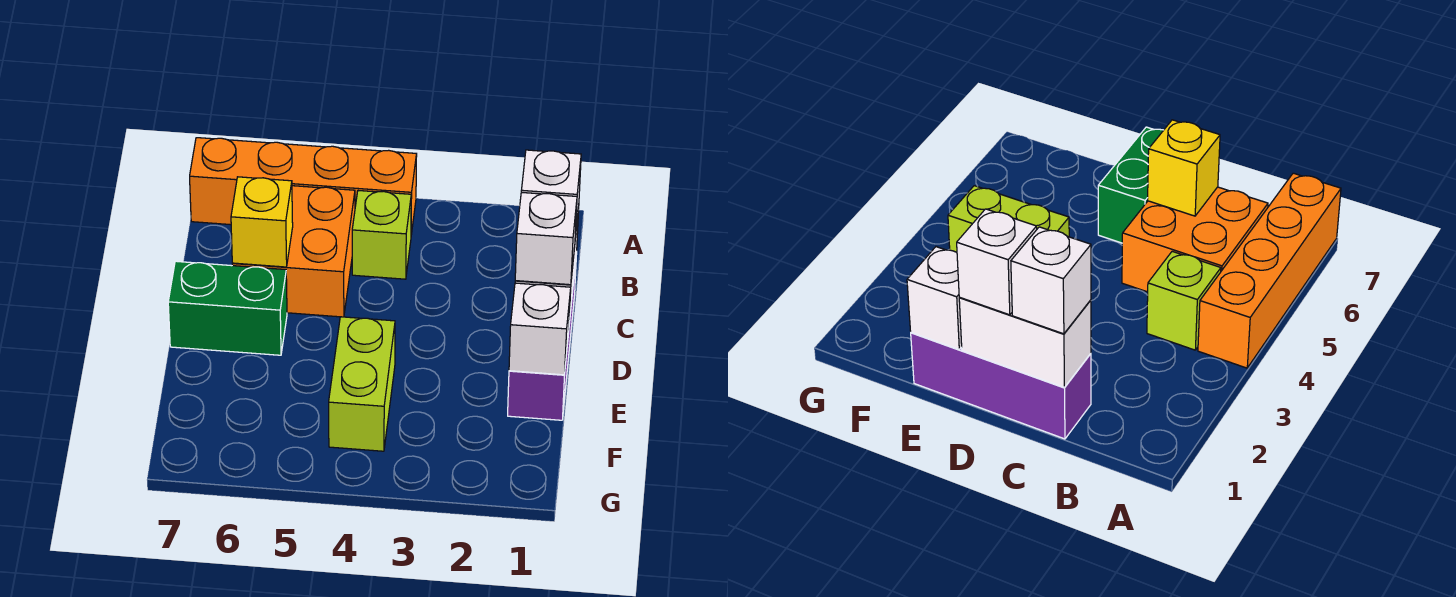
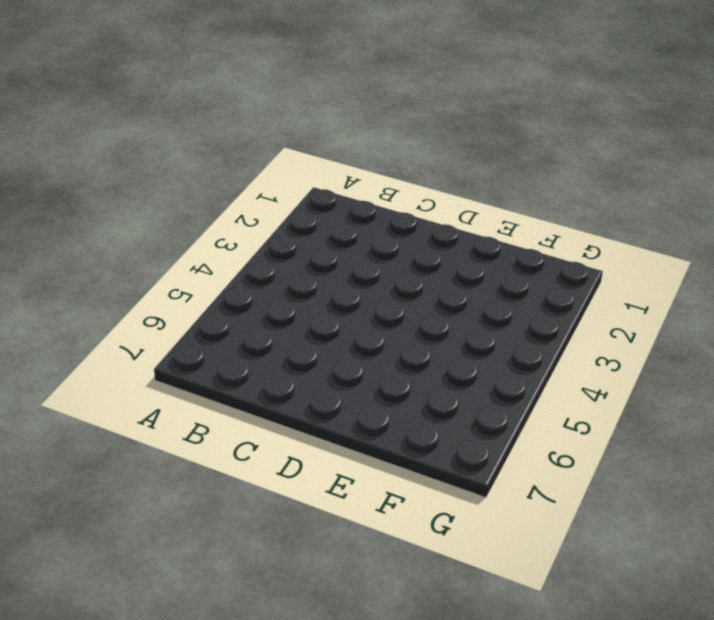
none -> orange brick A4:A7 level 1
none -> lime brick B4 level 1

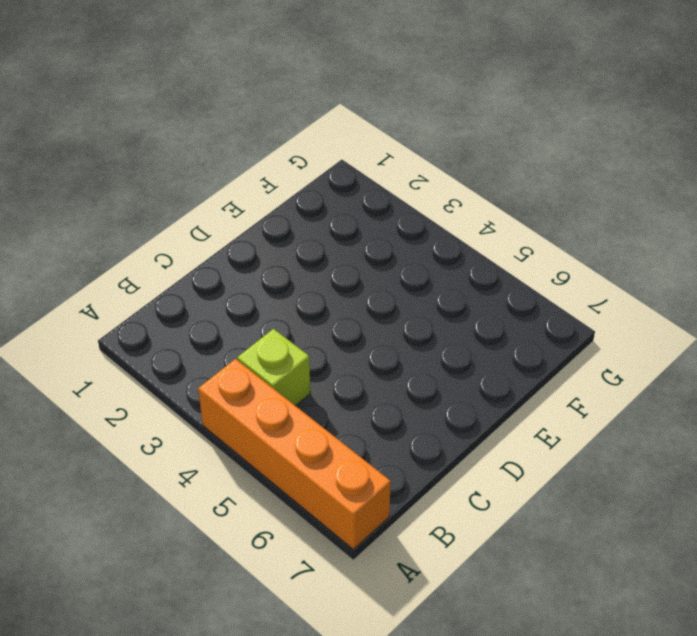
none -> orange brick B5:C6 level 1
none -> purple brick C1:E1 level 1

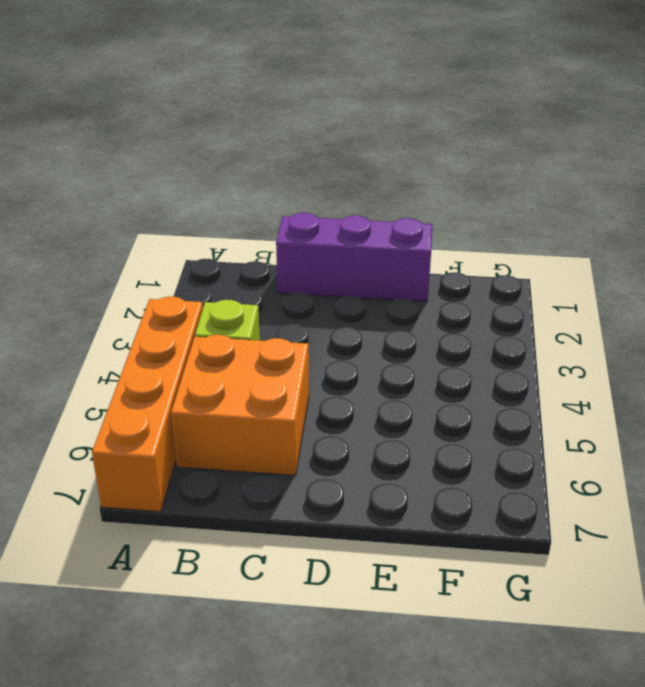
none -> green brick D6:D7 level 1
none -> lime brick E4:F4 level 1

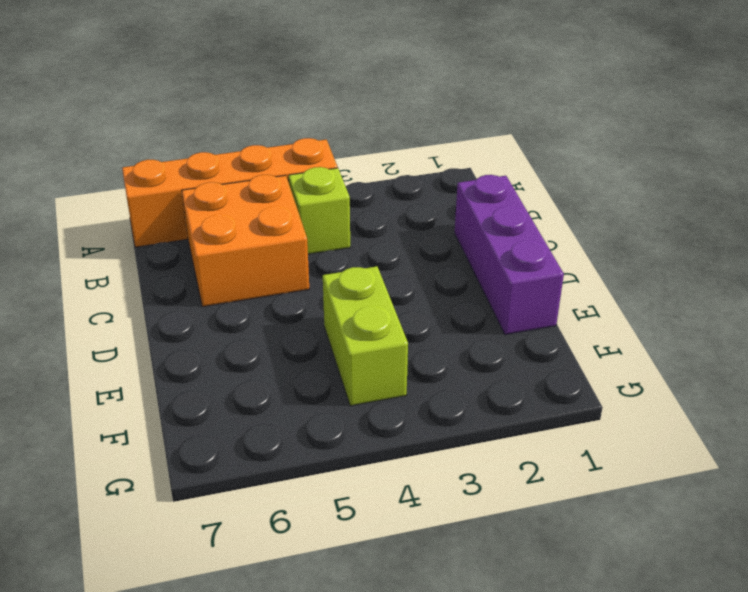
none -> green brick D6:D7 level 1
none -> white brick C1:D1 level 2

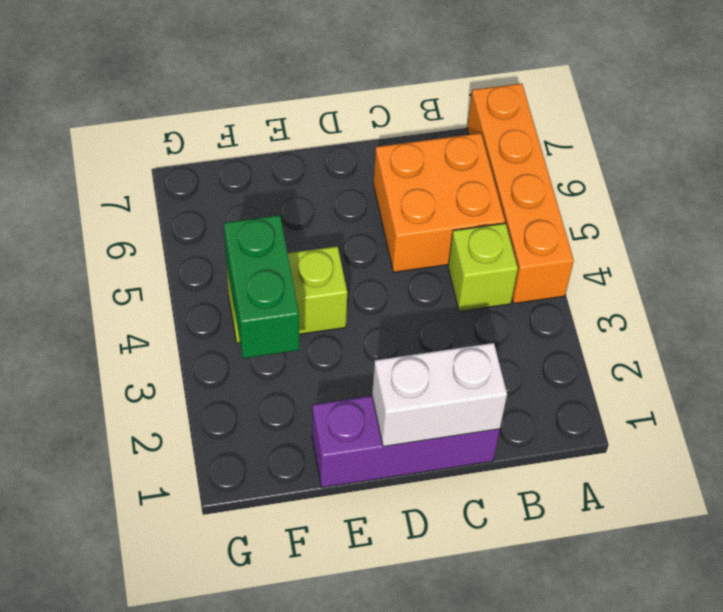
green brick F3:F4 level 2 -> green brick D6:D7 level 1
none -> yellow brick C6 level 2
none -> white brick E1 level 2

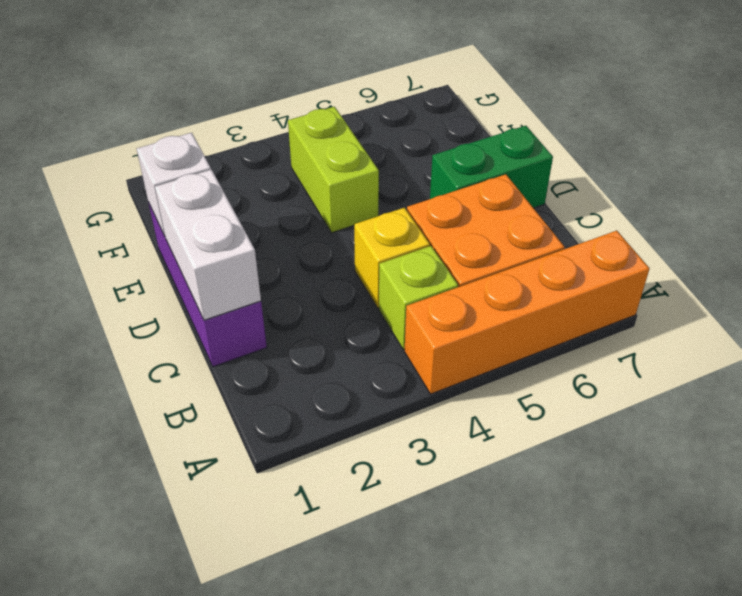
yellow brick C4 level 1 -> yellow brick C6 level 2
none -> white brick C1 level 3
none -> white brick D1 level 3

